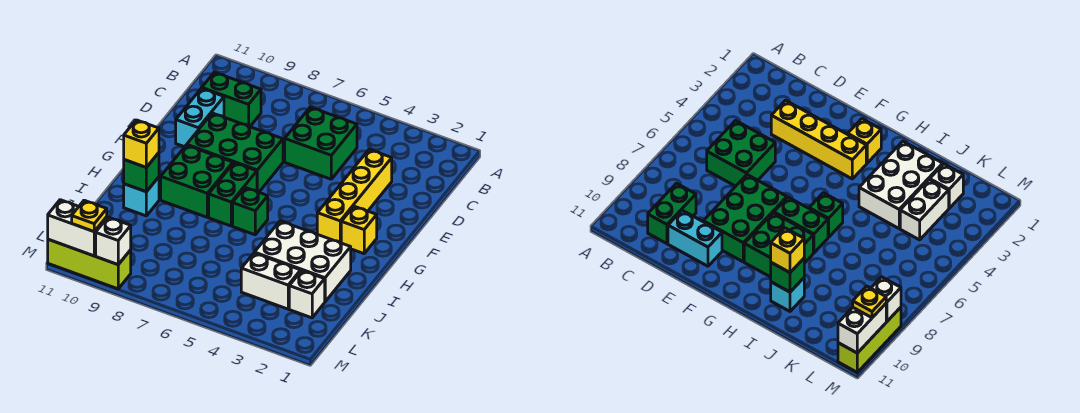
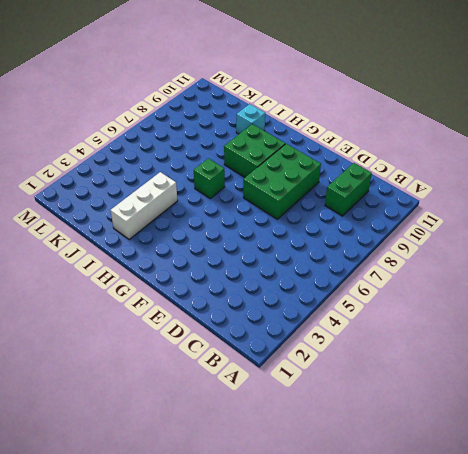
white brick I2:I4 level 1 -> white brick I2:J4 level 1
none -> green brick C5:D6 level 1
none -> yellow brick D3:G3 level 1
none -> cyan brick D10:E10 level 1

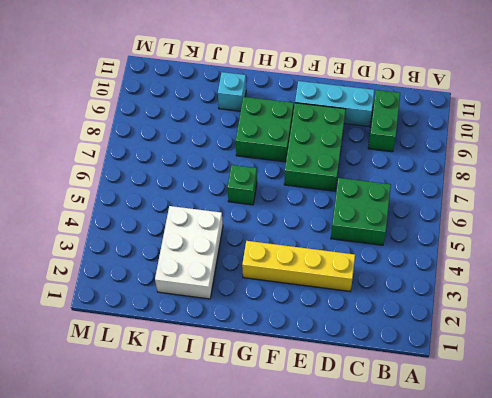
cyan brick D10:F10 level 1 -> cyan brick D10:E10 level 1
none -> yellow brick G2 level 1
none -> green brick G7:H7 level 1
none -> white brick K2 level 1

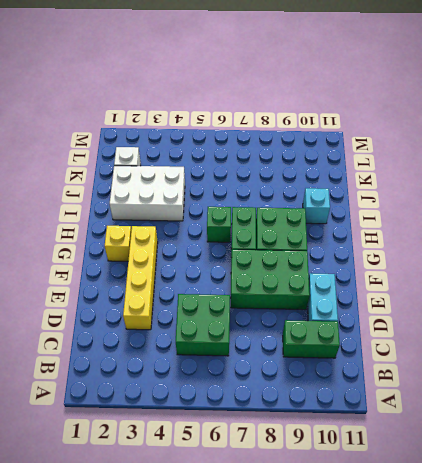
none -> white brick K3:K4 level 1
none -> lime brick M9:M11 level 1
none -> green brick I10 level 2

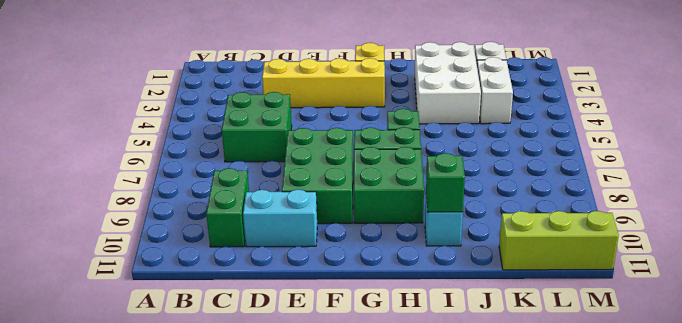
lime brick K11:M11 level 1 -> lime brick M9:M11 level 1
none -> white brick M9 level 2
none -> white brick M10:M11 level 2
none -> yellow brick I10 level 3

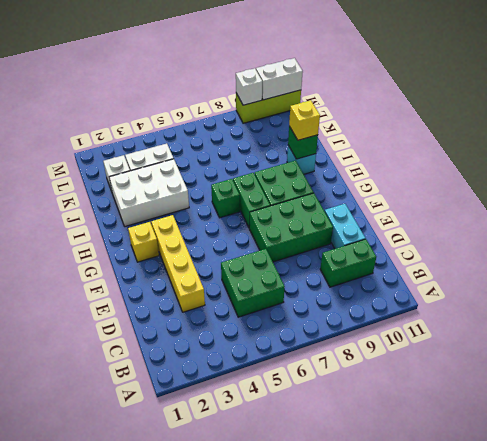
none -> yellow plate M10 level 3

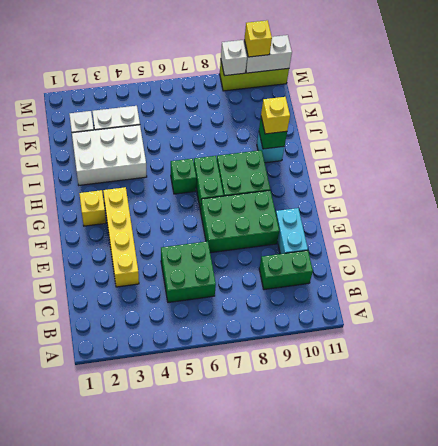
yellow brick M10 level 3 -> yellow plate M10 level 3

